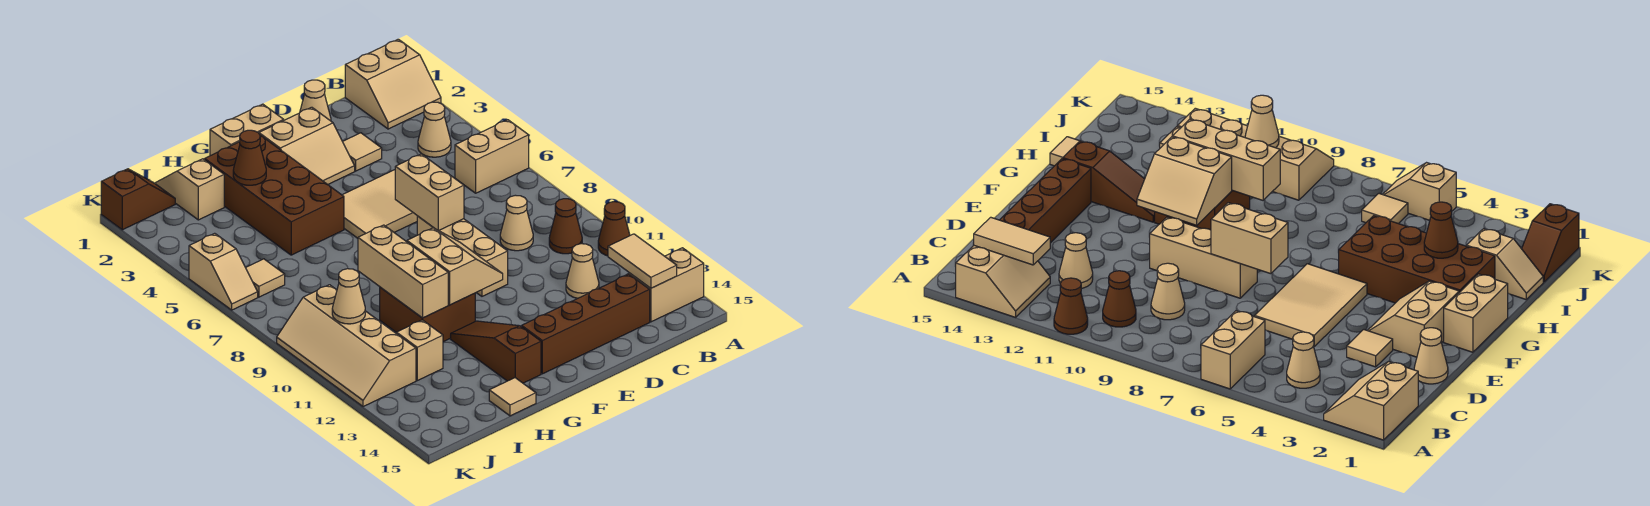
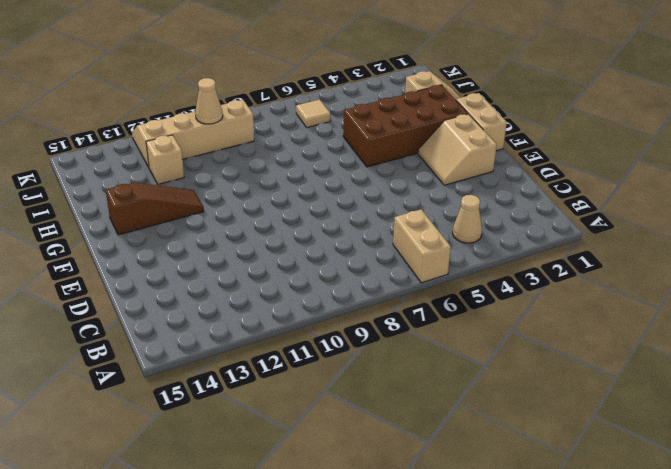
none -> tan slope A1:B2 level 1 top 1
none -> brown cone A11 level 1
none -> tan slope A13:B14 level 1 top 14
none -> brown cone B10 level 1

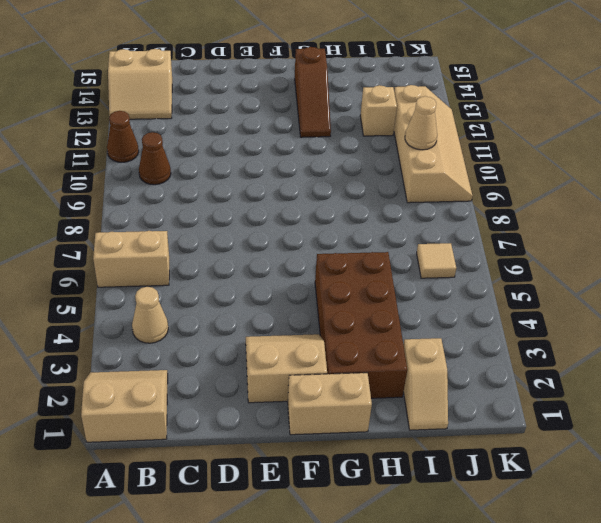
none -> tan cone C9 level 1
none -> tan cone C12 level 1
none -> brown brick C14:F14 level 1
none -> tan cone D1 level 1

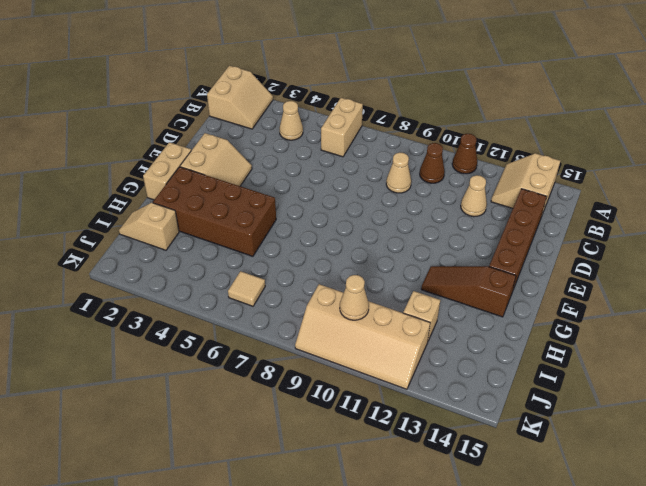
none -> tan cone D1 level 1
none -> tan tile D3 level 1
none -> tan tile D5:F6 level 1
none -> tan brick E8:E10 level 1

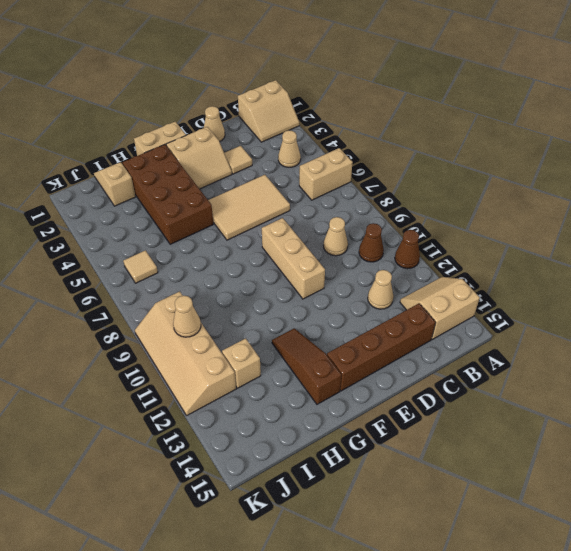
none -> brown brick G10:H11 level 1
none -> tan tile H15 level 1
none -> brown slope J1:K1 level 1 top K
none -> tan slope K5:K6 level 1 top 5

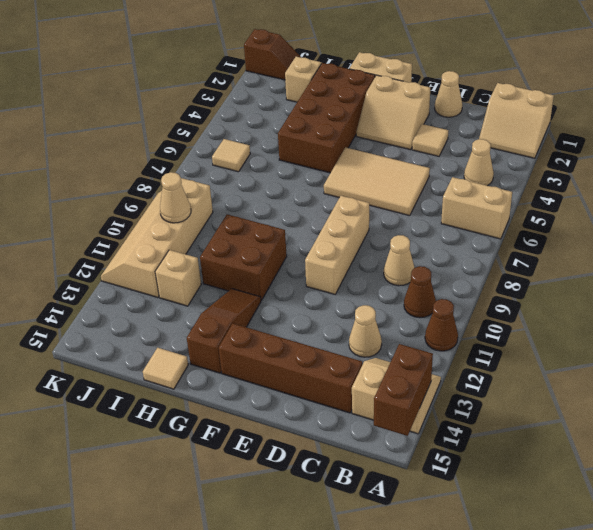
brown brick A14:A15 level 2 -> none
none -> tan slope K5:K6 level 1 top 5
none -> tan tile B13:B14 level 2
none -> tan brick E7:E8 level 2
none -> tan slope F10:G11 level 2 top G

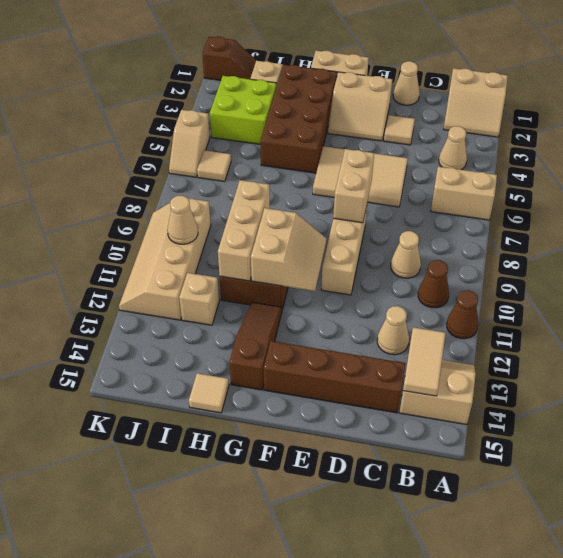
lime brick I3:J4 level 1 -> none
none -> brown cone H3 level 2

